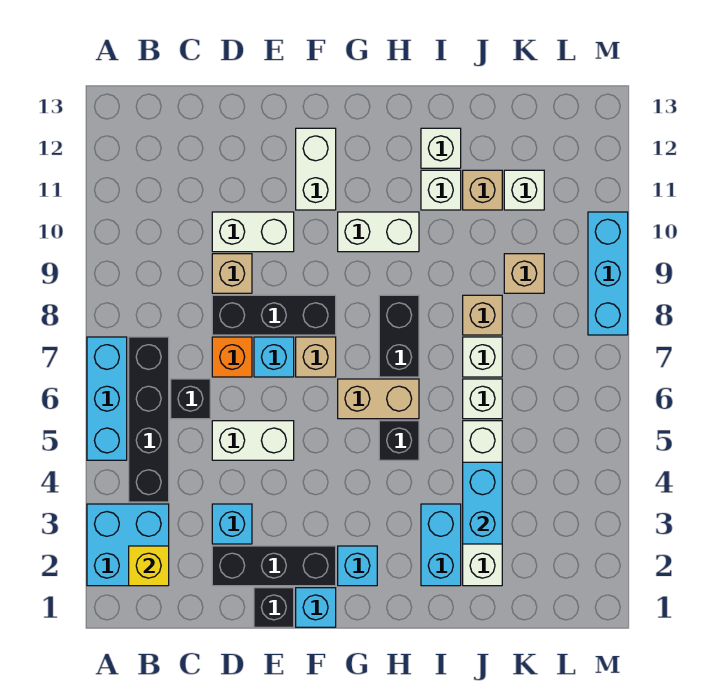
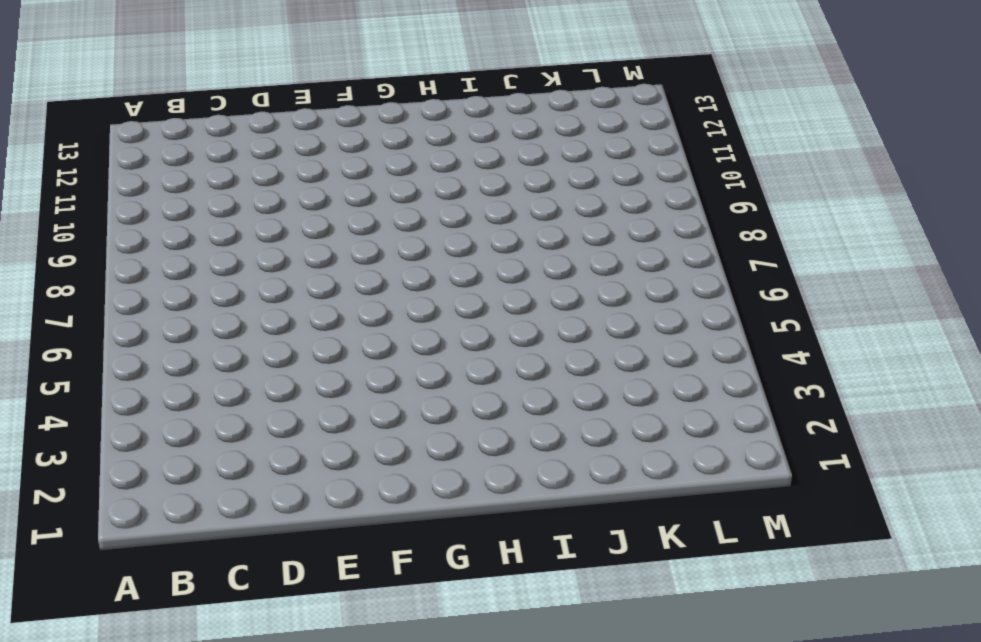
none -> cyan brick A2:B3 level 1
none -> cyan brick A5:A7 level 1
none -> black brick B4:B7 level 1
none -> black brick C6 level 1

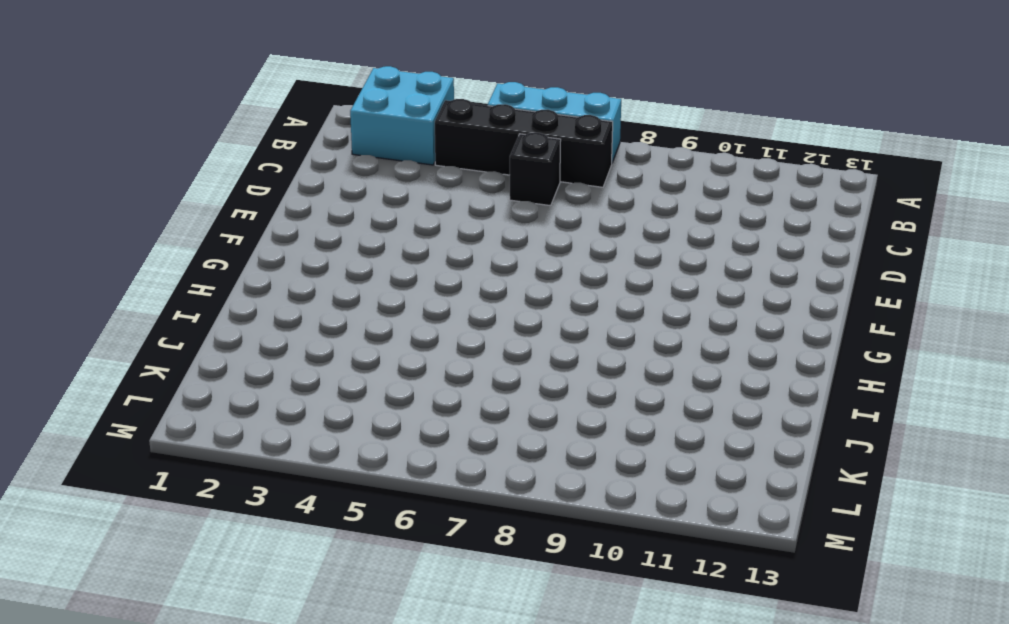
none -> black brick D2:F2 level 1
none -> cyan brick D3 level 1
none -> white brick D5:E5 level 1
none -> orange brick D7 level 1

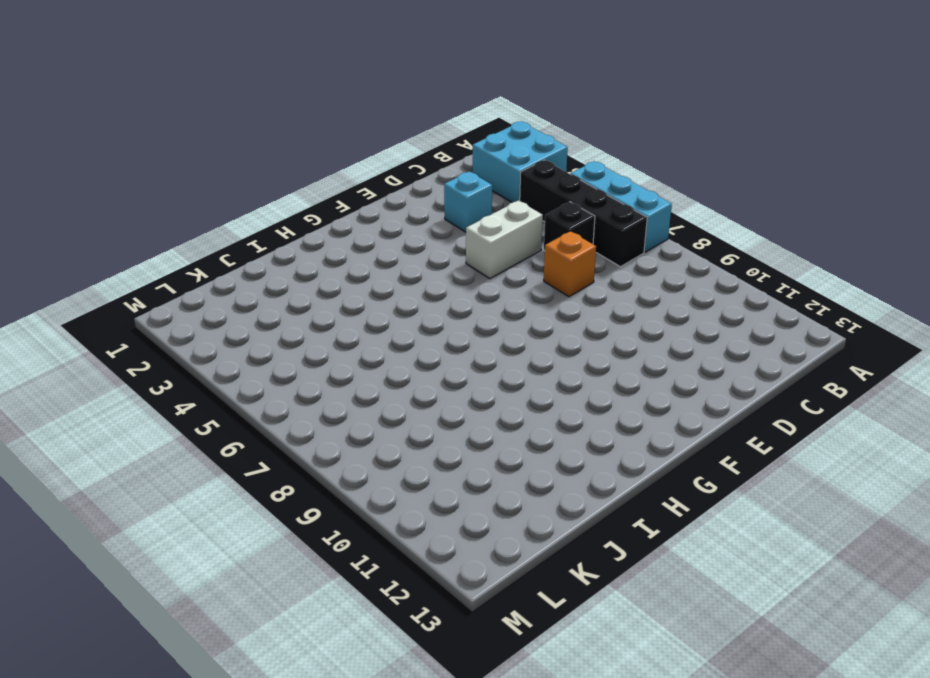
none -> black brick D2:F2 level 1
none -> black brick D8:F8 level 1
none -> tan brick D9 level 1
none -> white brick D10:E10 level 1

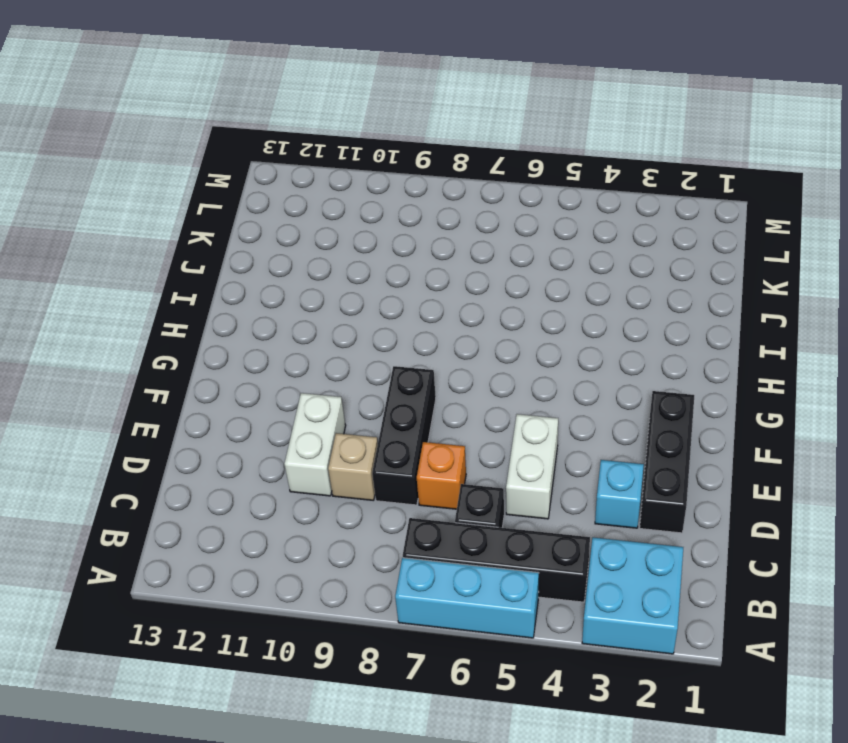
none -> black brick E1 level 1
none -> cyan brick E7 level 1
none -> cyan brick F1 level 1
none -> tan brick F7 level 1

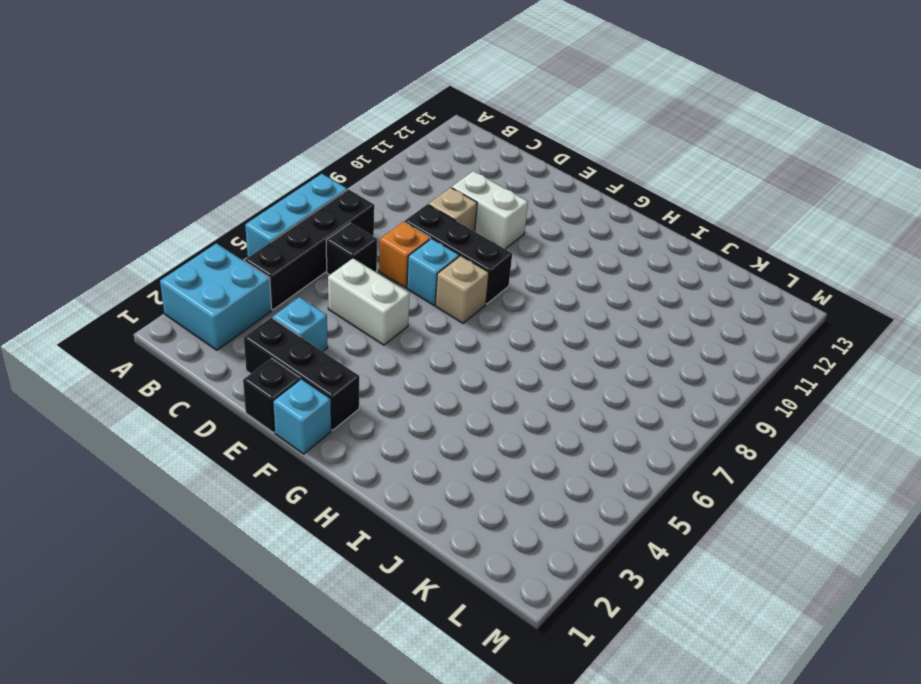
none -> white brick F11:F12 level 1
none -> cyan brick G2 level 1
none -> tan brick G6:H6 level 1
none -> white brick G10:H10 level 1

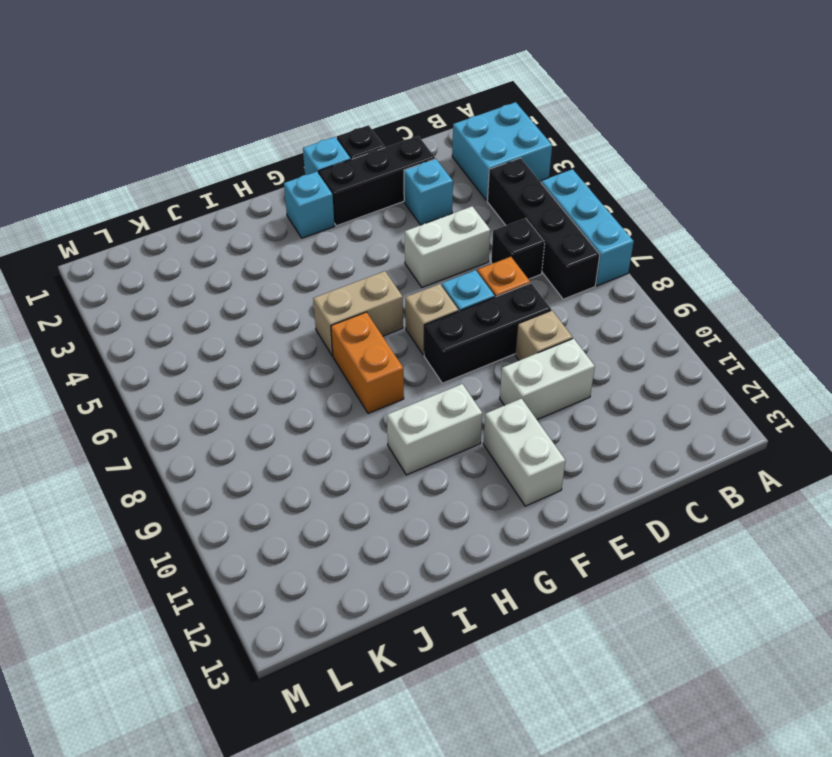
orange brick H7:H8 level 1 -> black brick H7:H8 level 1
none -> black brick H5 level 1
none -> cyan brick I2:I3 level 1
none -> white brick I11 level 1
none -> white brick I12 level 1

